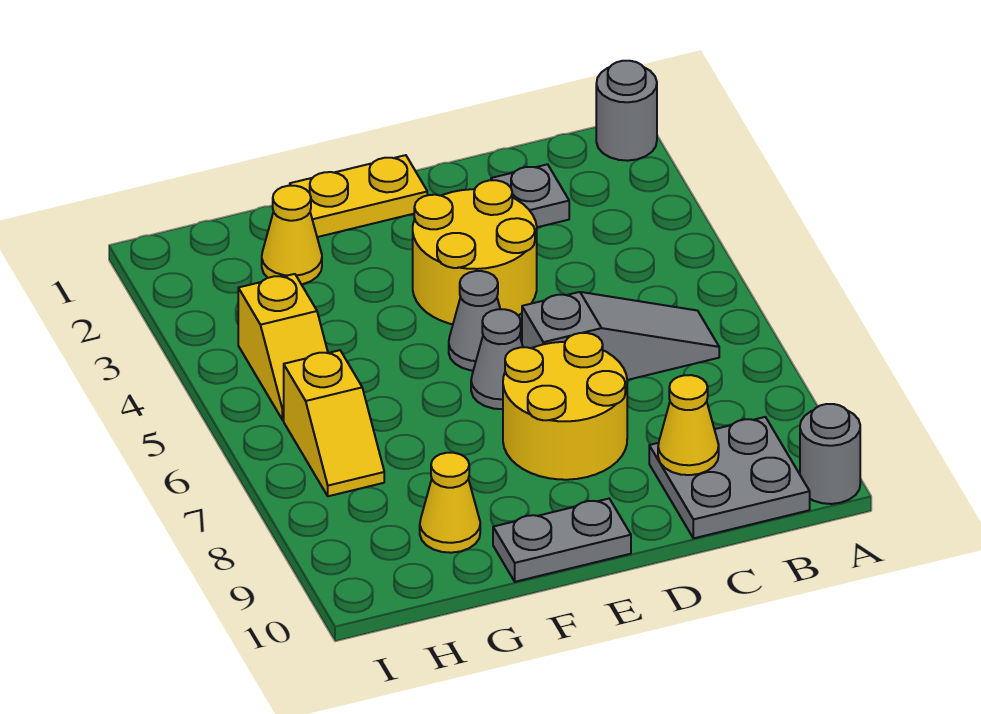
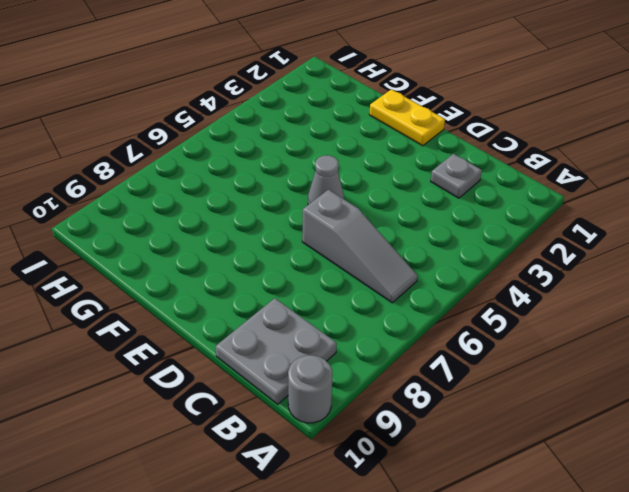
none -> grey round brick A1 level 1
none -> yellow round brick D3:E4 level 1
none -> yellow round brick D7:E8 level 1

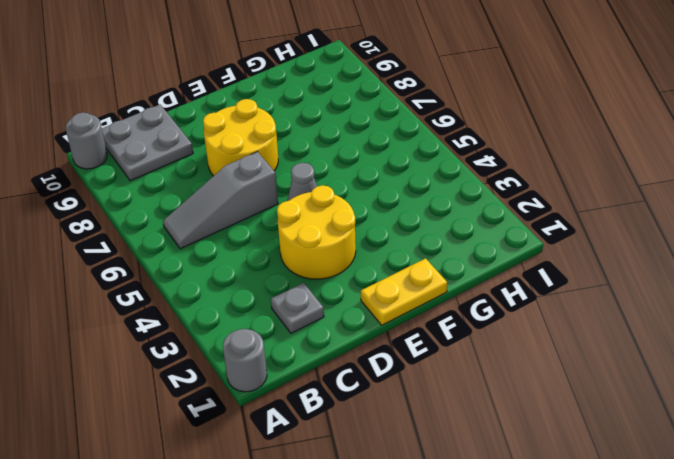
none -> grey cone E6 level 1
none -> grey plate E10:F10 level 1
none -> yellow cone G2 level 1

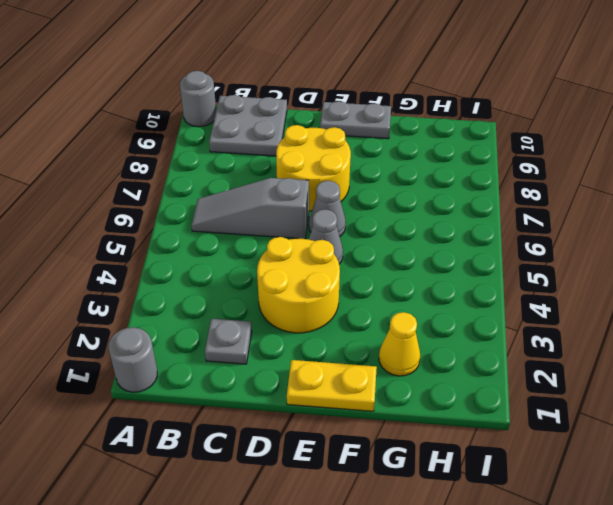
none -> yellow cone G9 level 1
none -> yellow slope H4:H5 level 1 top 4
none -> yellow slope H6:H7 level 1 top 6

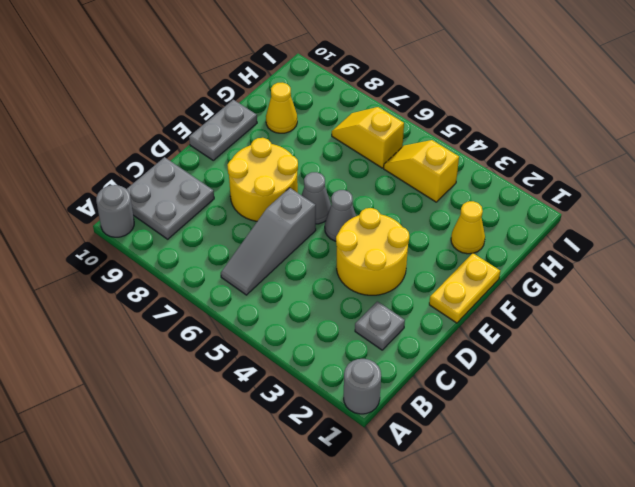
none -> yellow cone C9 level 2

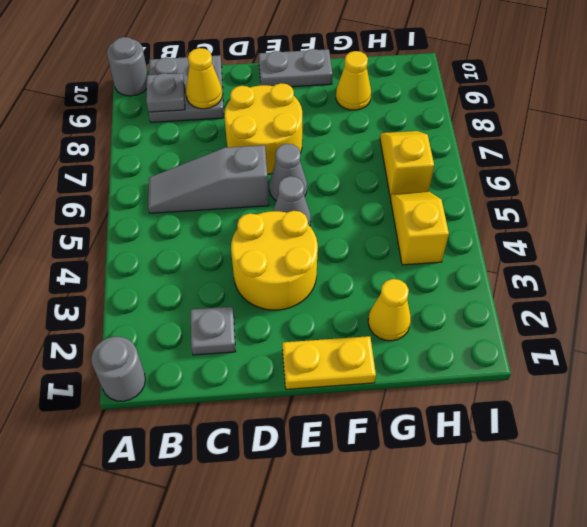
grey plate B9 level 2 -> none

